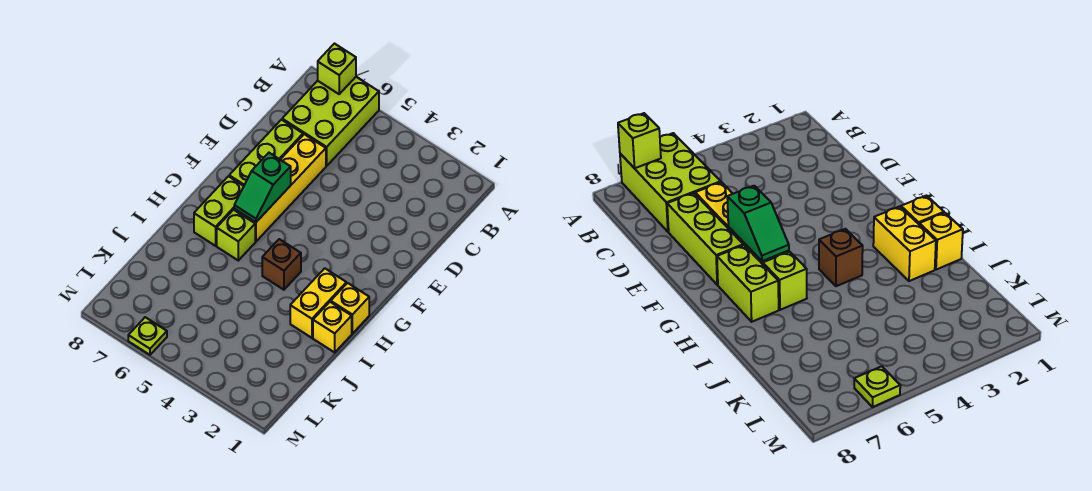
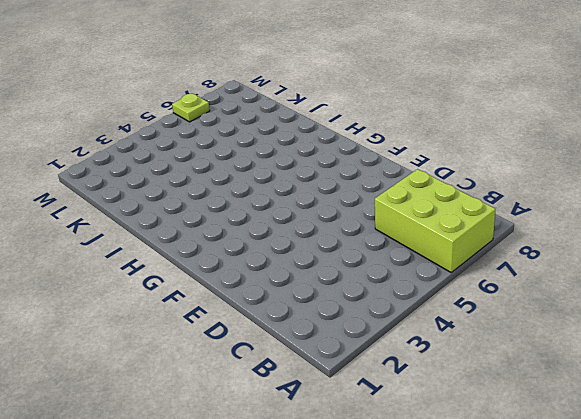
none -> yellow brick D6:G6 level 1
none -> lime brick D7:F7 level 1
none -> lime brick G7:H7 level 1

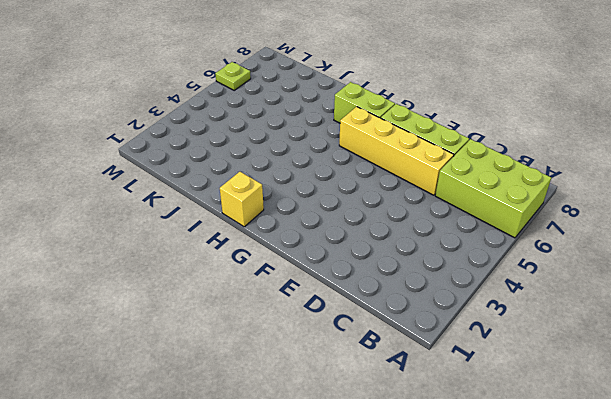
none -> yellow brick H2:I2 level 1
none -> brown brick H4 level 1
none -> lime brick H6 level 1

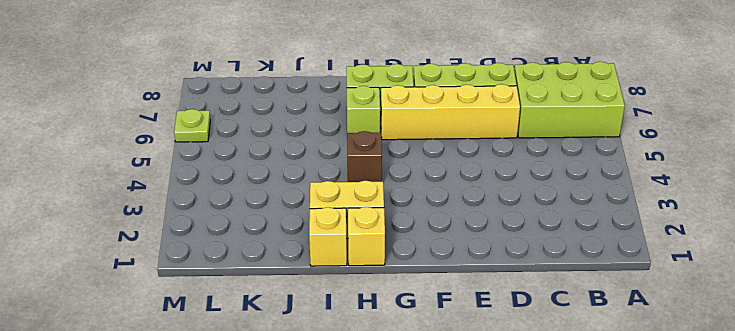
none -> lime brick A7 level 2
none -> green slope F6:G6 level 2 top F

